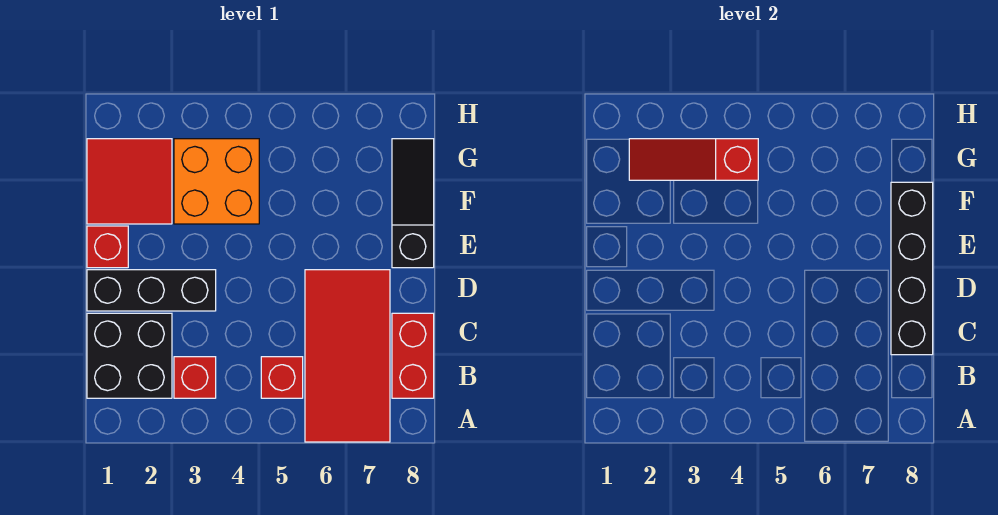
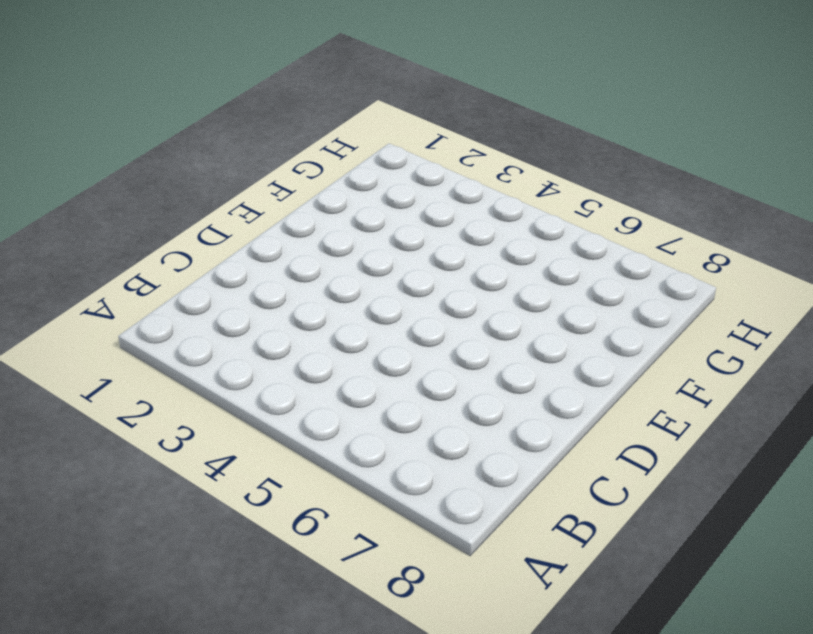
none -> red tile A6:D7 level 1
none -> black brick B1:C2 level 1
none -> red brick B3 level 1

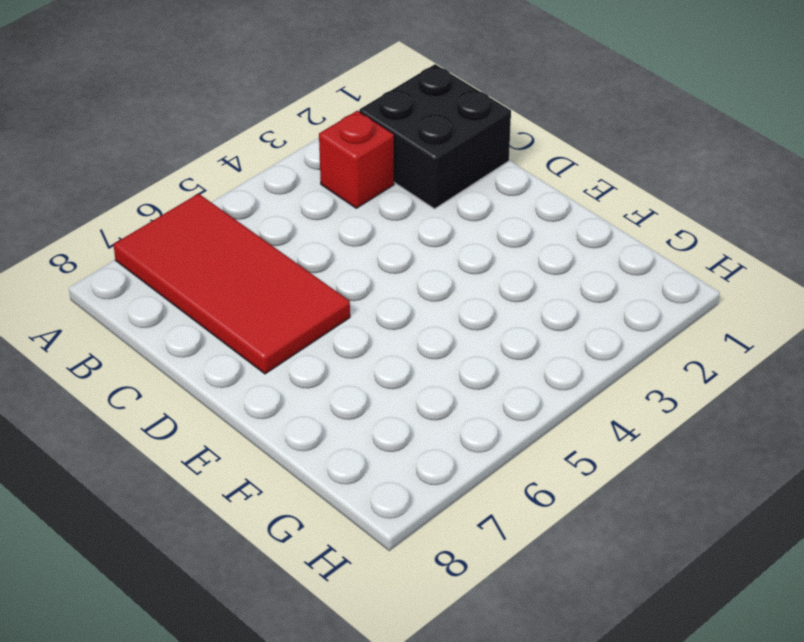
none -> red brick B5 level 1
none -> red brick B8:C8 level 1
none -> black brick D1:D3 level 1

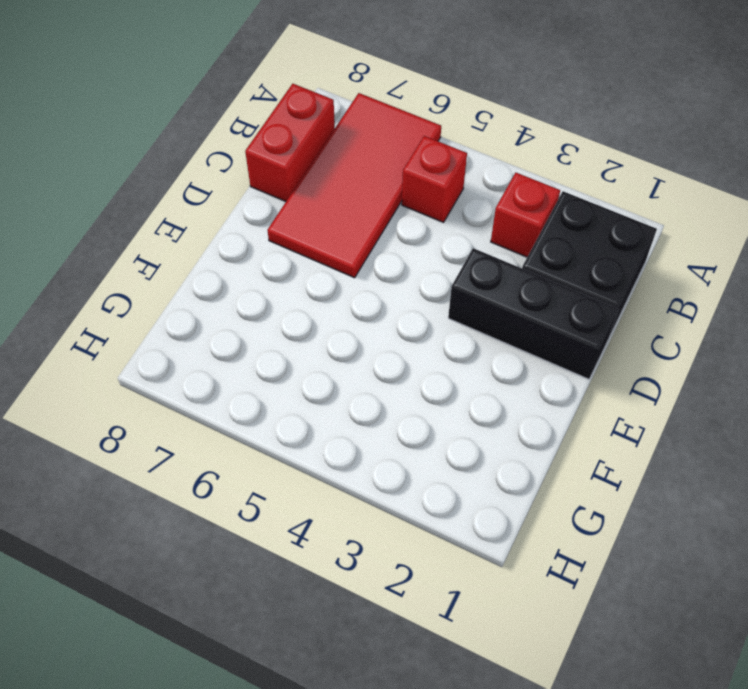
none -> red brick E1 level 1
none -> black slope E8:G8 level 1 top E
none -> red tile F1:G2 level 1

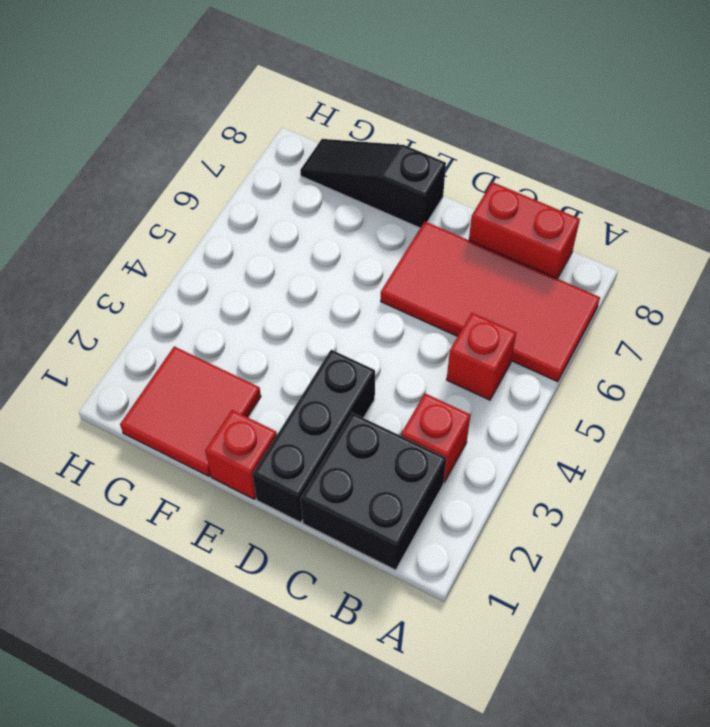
none -> orange brick F3:G4 level 1
none -> black brick C8:F8 level 2
none -> red slope G2:G4 level 2 top 4

